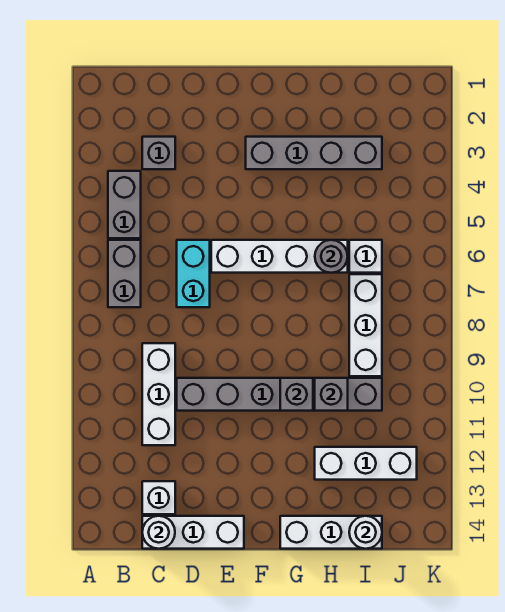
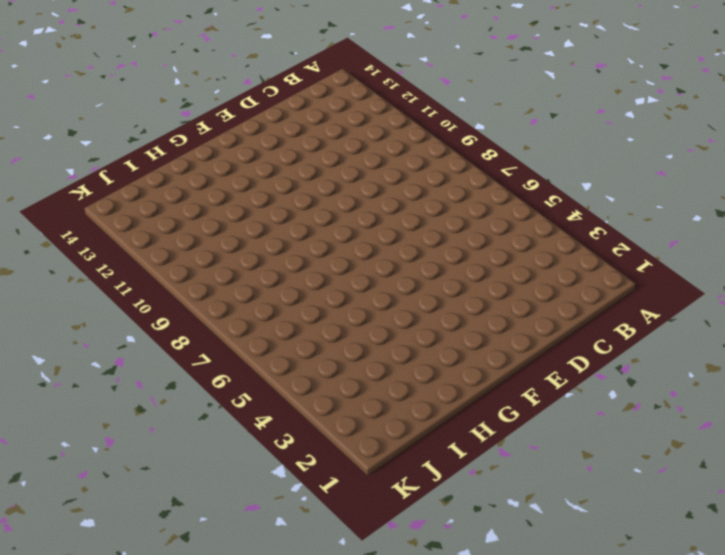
none -> grey brick B4:B5 level 1
none -> grey brick B6:B7 level 1
none -> grey brick C3 level 1

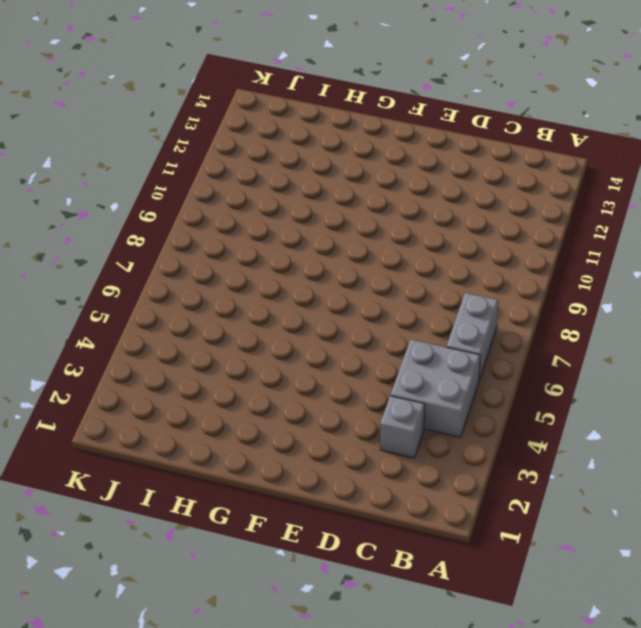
grey brick B4:C5 level 1 -> grey brick B4:B5 level 1
none -> white brick C9:C11 level 1
none -> white brick C13 level 1
none -> white brick C14:E14 level 1

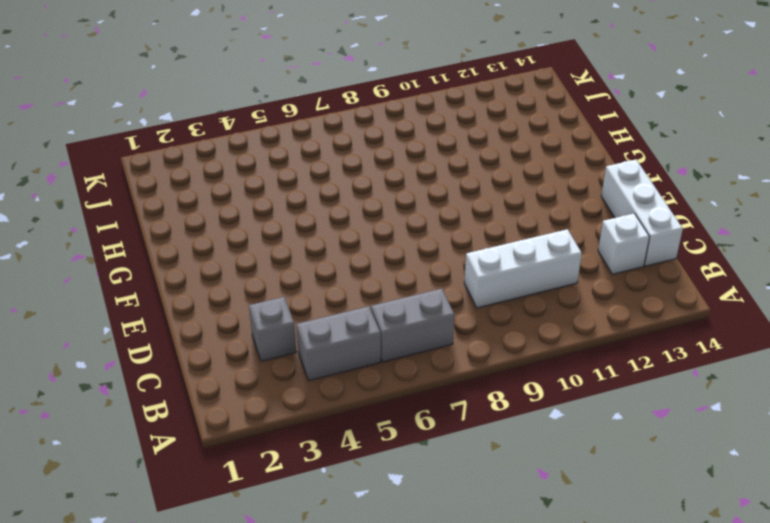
none -> cyan brick D6:D7 level 1
none -> grey brick D10:I10 level 1
none -> white brick E6:H6 level 1

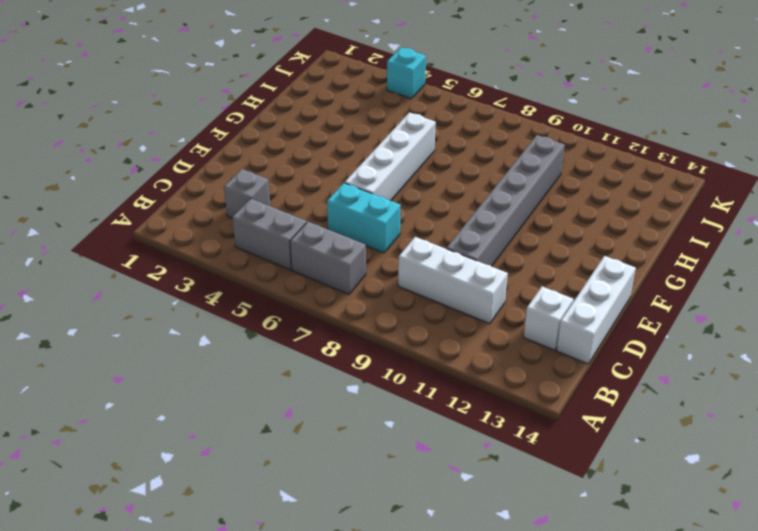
cyan brick K4 level 1 -> none
none -> grey brick F3:I3 level 1
none -> white brick G14:I14 level 1
none -> white brick H12:J12 level 1

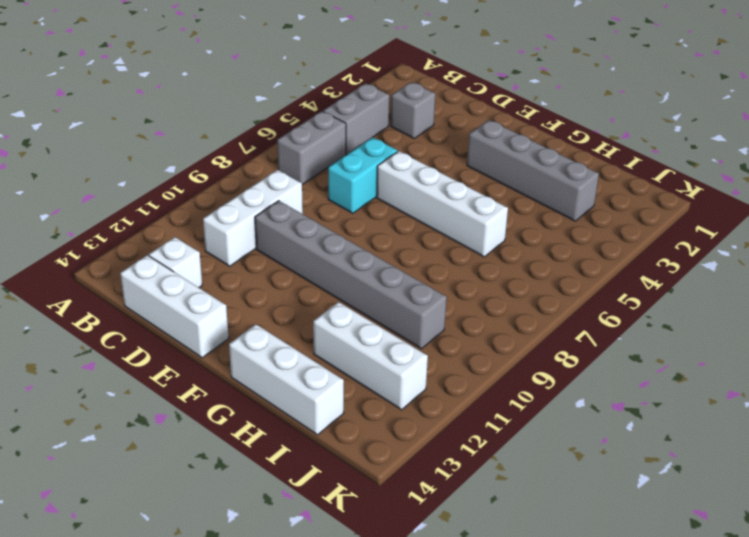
none -> white brick I6 level 1
none -> white brick I7:I9 level 1
none -> white round brick C14 level 2

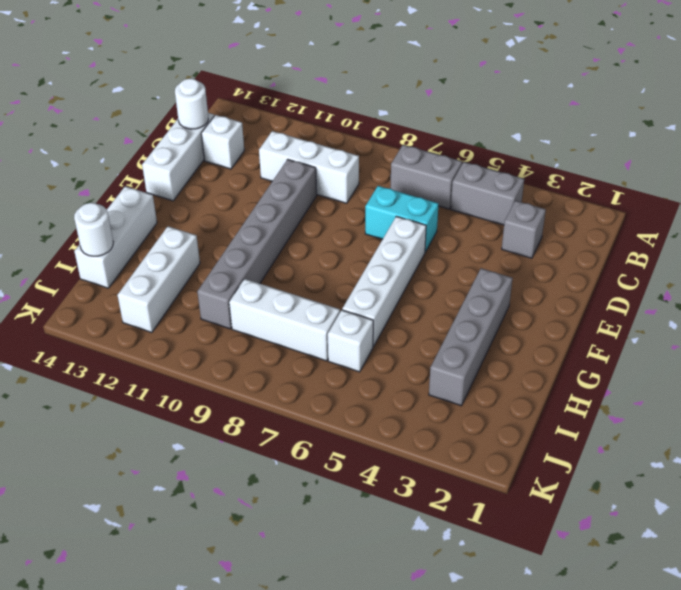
none -> grey brick G10 level 2
none -> grey round brick H6 level 2
none -> grey brick H10 level 2

